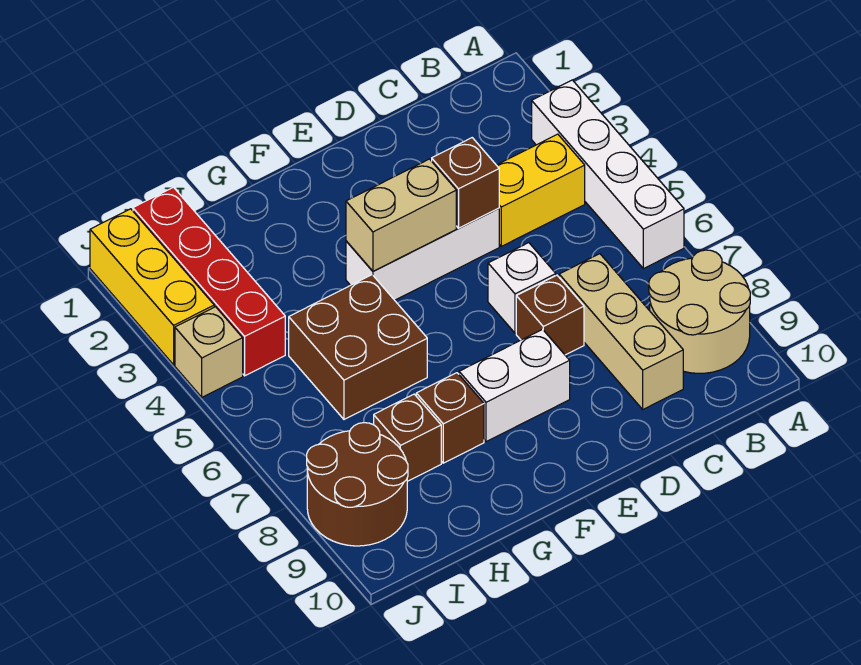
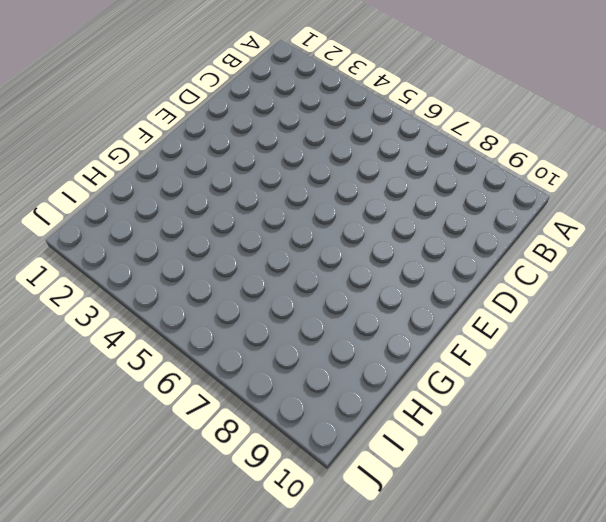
none -> white brick A3:A6 level 1
none -> tan round brick A8:B9 level 1
none -> yellow brick B4:C4 level 1

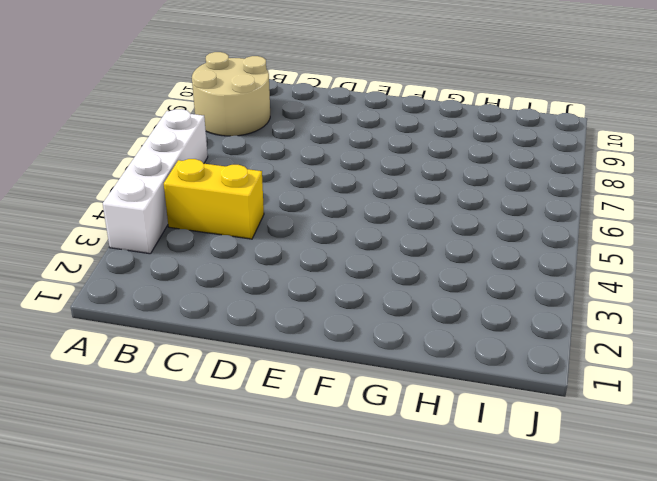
none -> tan brick C7:C9 level 1
none -> white brick D4:F4 level 1
none -> white brick D6 level 1

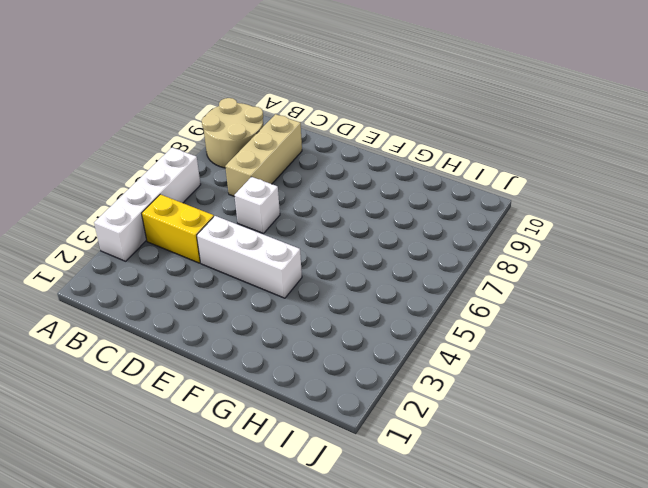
none -> brown brick D7 level 1
none -> white brick E8:F8 level 1
none -> brown brick G5:H6 level 1

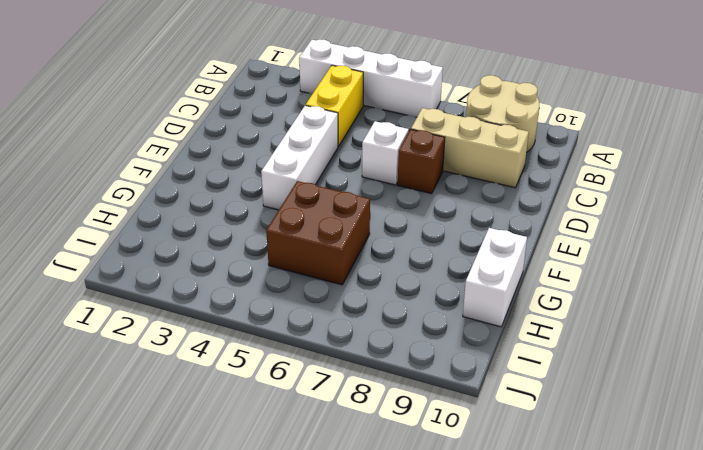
white brick G10:H10 level 1 -> white brick E8:F8 level 1
none -> brown brick G8 level 1
none -> brown brick H8 level 1
none -> red brick I1:I4 level 1

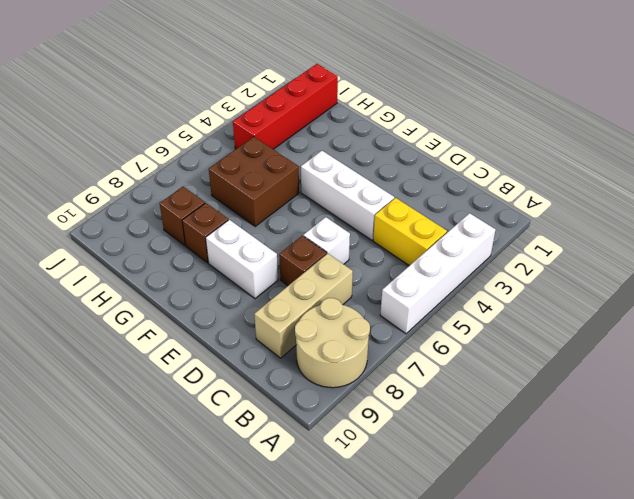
none -> brown round brick I8:J9 level 1
none -> yellow brick J1:J3 level 1
none -> tan brick J4 level 1

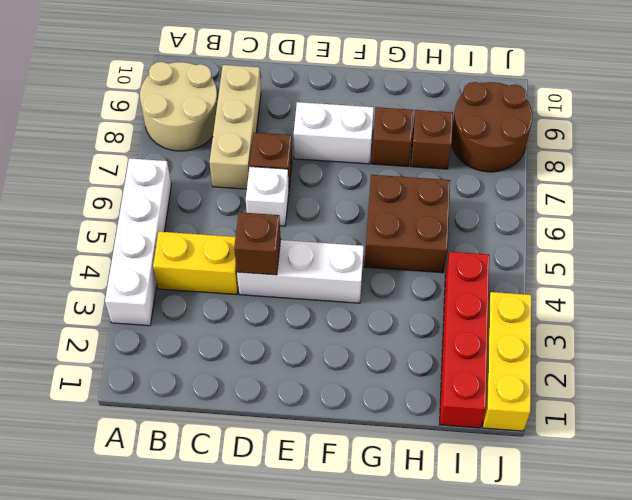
none -> tan brick J4 level 1
none -> tan brick E4:F4 level 2

